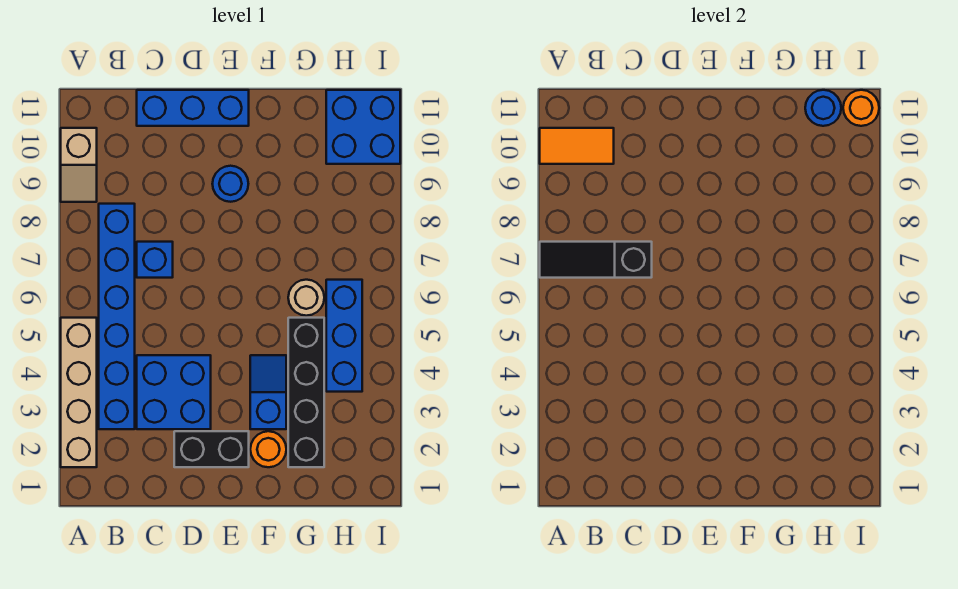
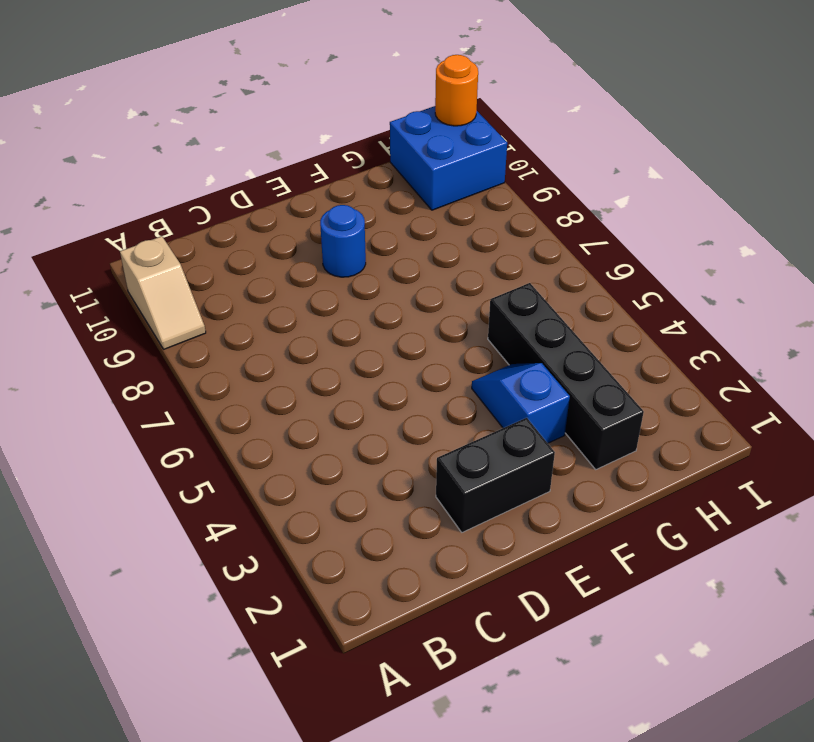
none -> tan brick A2:A5 level 1
none -> blue brick B3:B8 level 1
none -> blue brick C3:D4 level 1

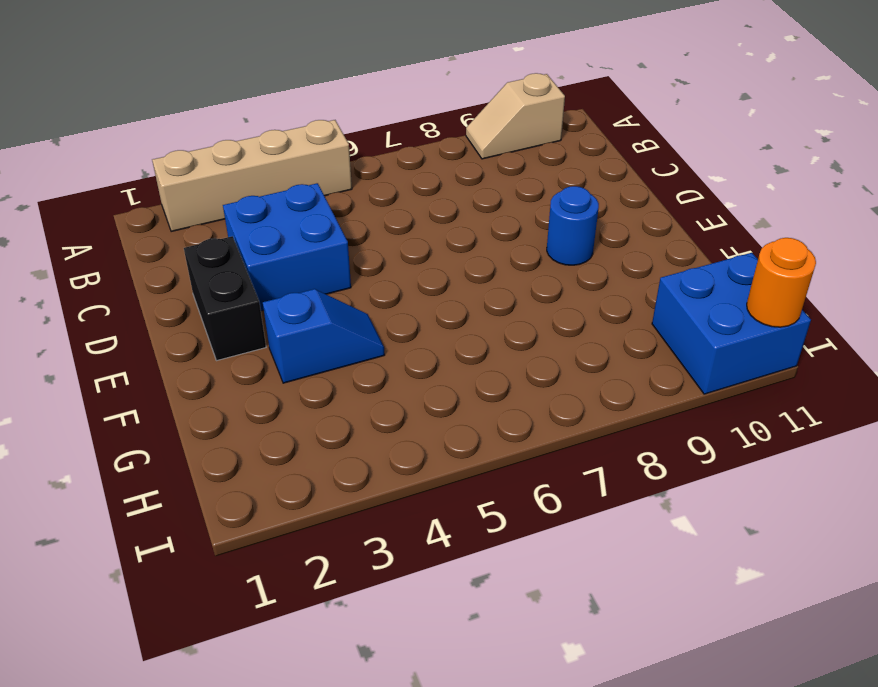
none -> blue brick B3:B8 level 1
none -> blue brick C7 level 1
none -> blue brick C11:E11 level 1

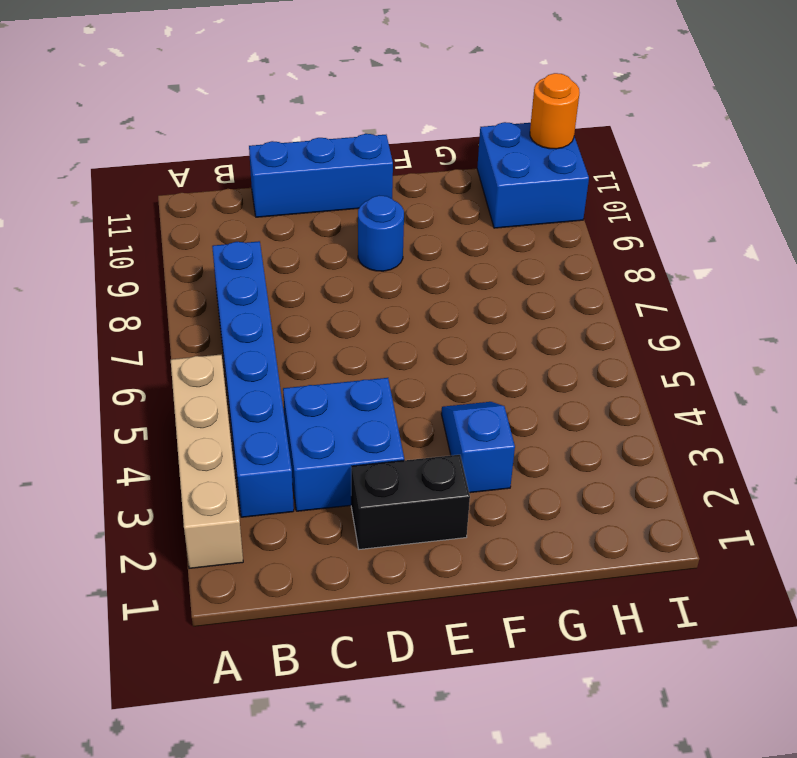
none -> tan slope A9:A10 level 1 top 10
none -> blue brick C7 level 1
none -> orange round brick F2 level 1

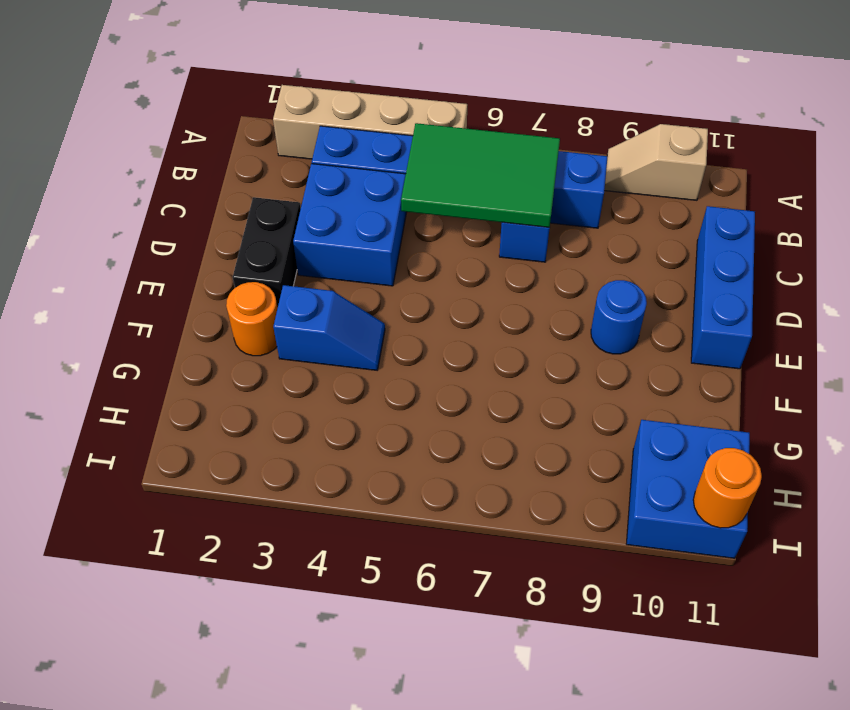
green tile B5:C7 level 2 -> black slope A7:C7 level 2 top C
none -> black brick G2:G5 level 1
none -> tan round brick G6 level 1
none -> blue brick H4:H6 level 1

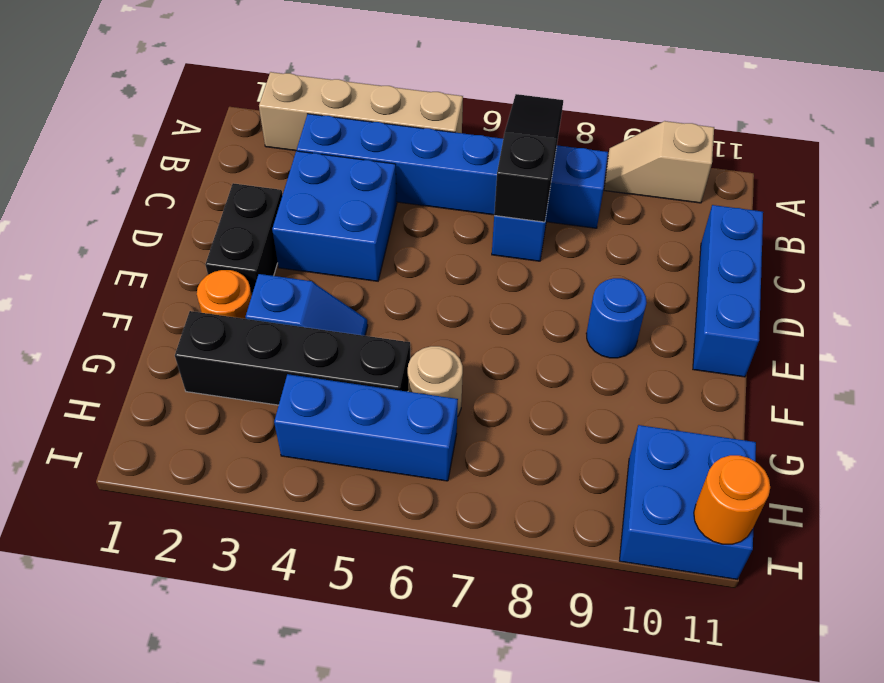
none -> orange tile A10:B10 level 2
none -> blue round brick H11 level 2

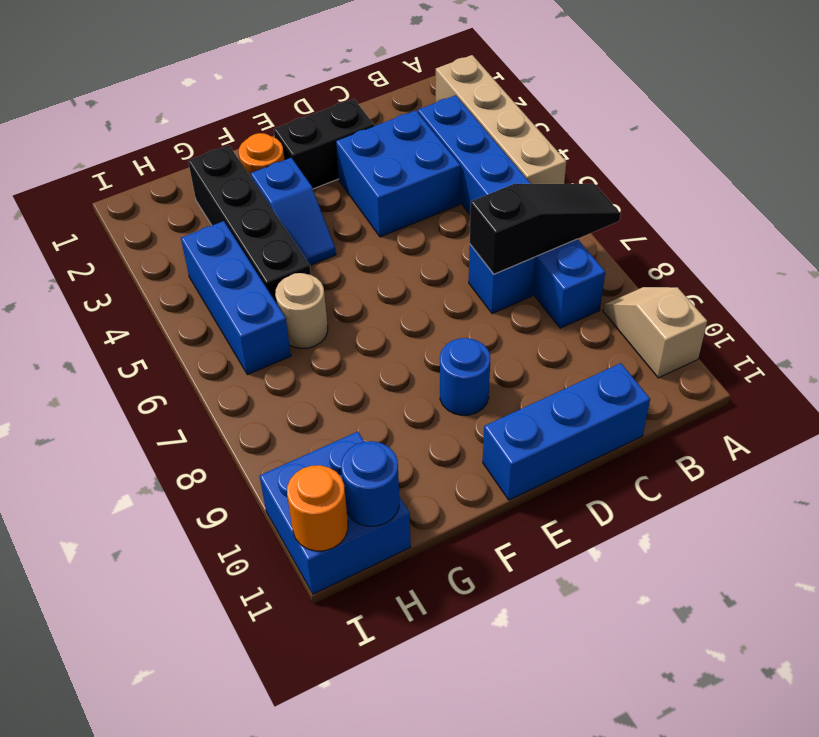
none -> orange tile A10:B10 level 2

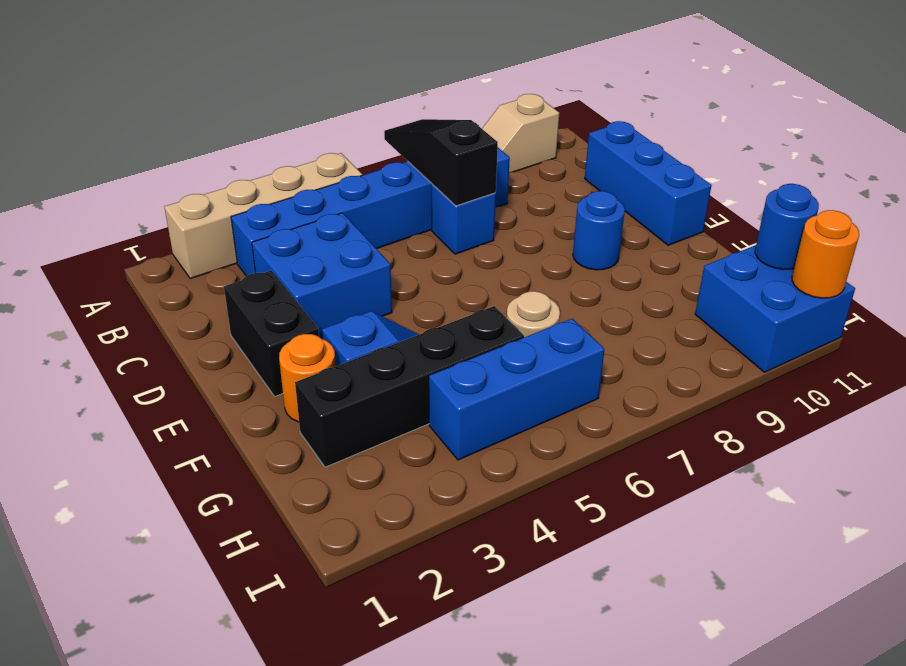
none -> orange tile A10:B10 level 2

